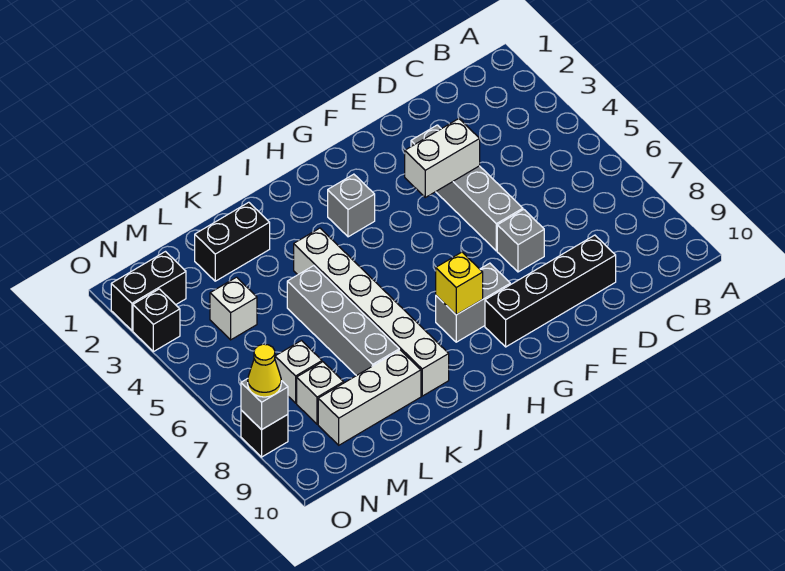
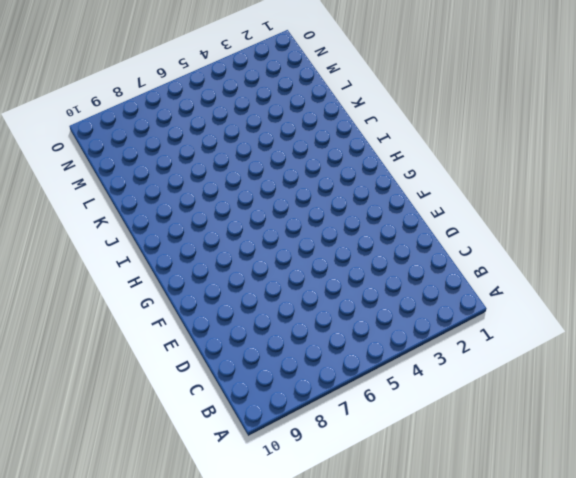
none -> black brick D9:G9 level 1
none -> grey brick E3:E6 level 1
none -> grey brick E7 level 1

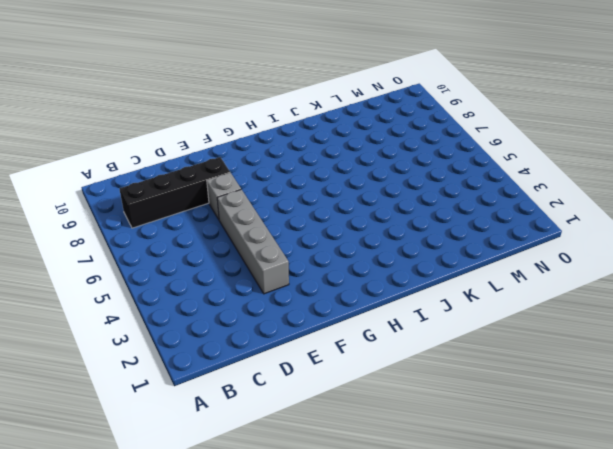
black brick B8:E8 level 1 -> black brick D9:G9 level 1
none -> grey brick G8:H8 level 1
none -> grey brick H3 level 1
none -> white brick J4:J9 level 1

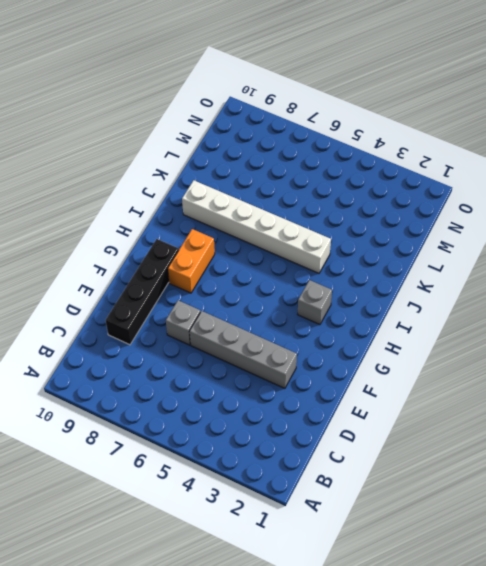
orange brick G8:H8 level 1 -> grey brick G8:H8 level 1
none -> black brick K2:L2 level 1
none -> grey brick K5:K8 level 1
none -> white brick K9:M9 level 1

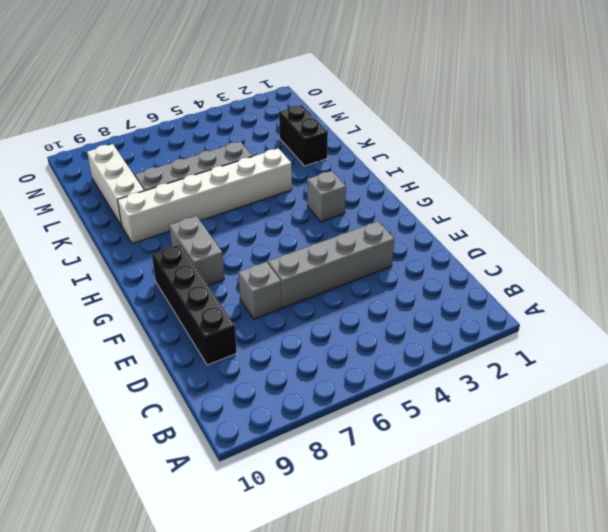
none -> white brick M4 level 1
none -> white brick M7 level 1
none -> white brick M8 level 1

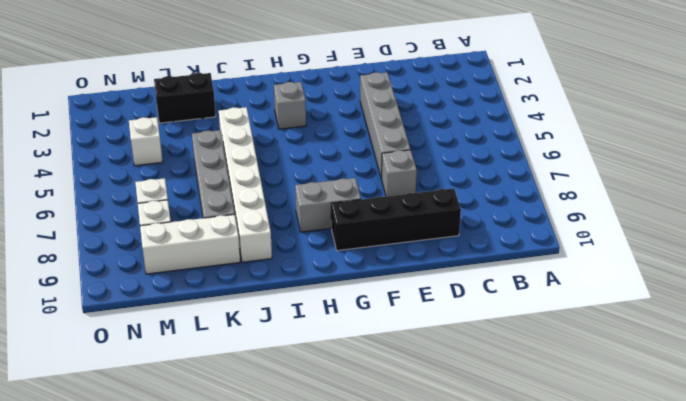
none -> black brick N2:O2 level 1
none -> black brick O3 level 1
none -> black brick O8 level 1

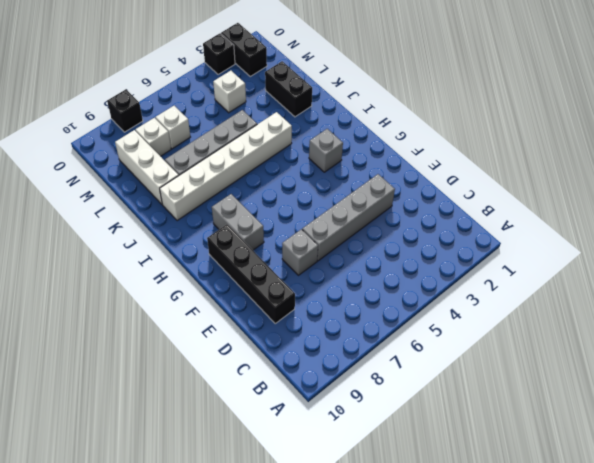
none -> white brick E4:F4 level 2
none -> yellow brick H8 level 2
none -> grey brick O8 level 2

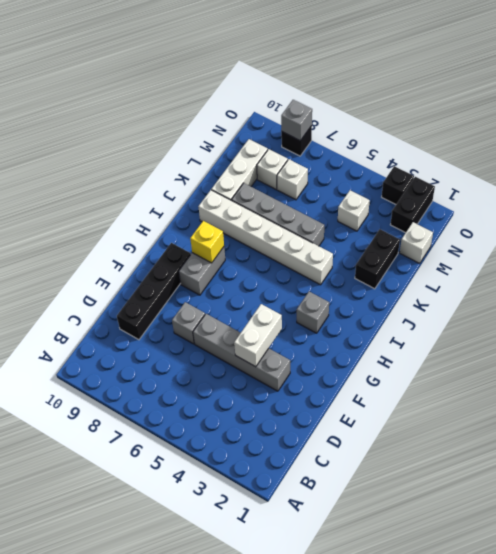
white brick M1 level 1 -> none
none -> yellow cone O8 level 3

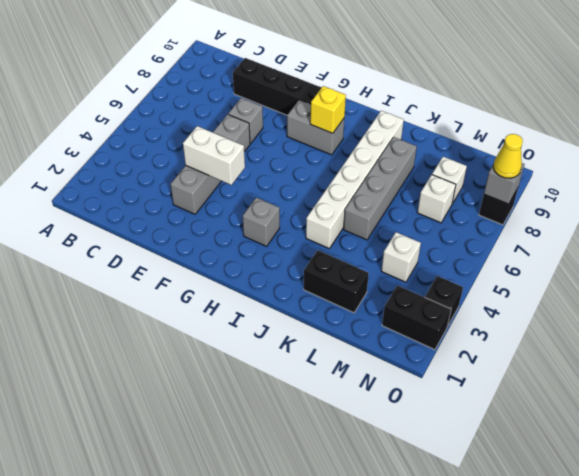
none -> white brick K9:M9 level 1

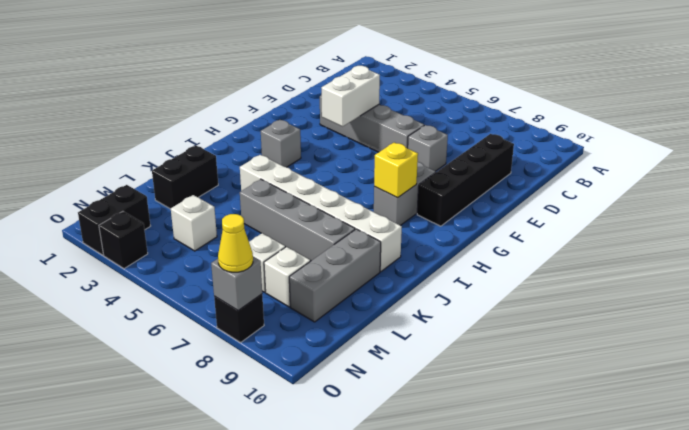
grey brick K9:M9 level 1 -> white brick K9:M9 level 1

